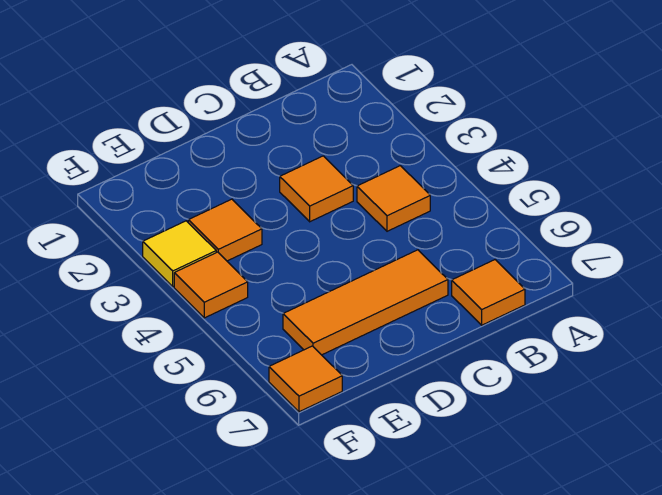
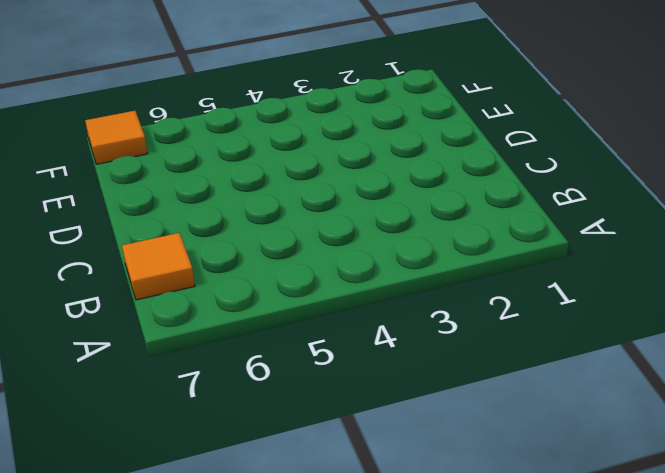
none -> orange tile B4 level 1
none -> orange tile C3 level 1

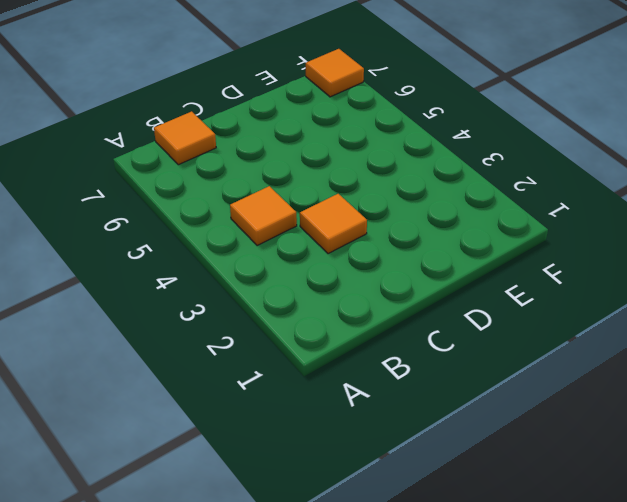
none -> orange tile C6:E6 level 1
none -> orange tile E3 level 1

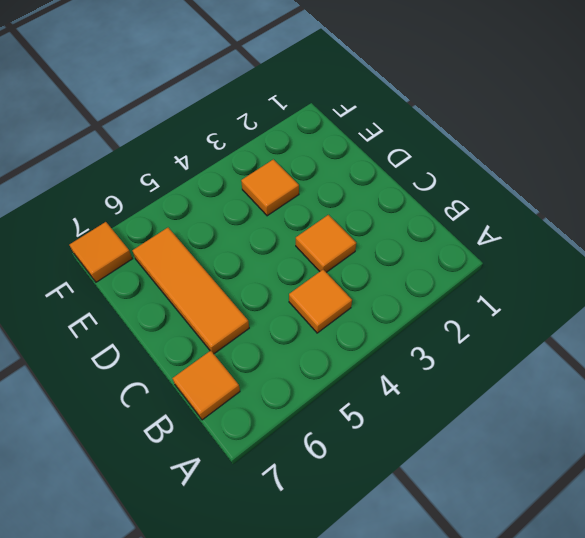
none -> yellow tile F3 level 1
none -> orange tile F4 level 1

